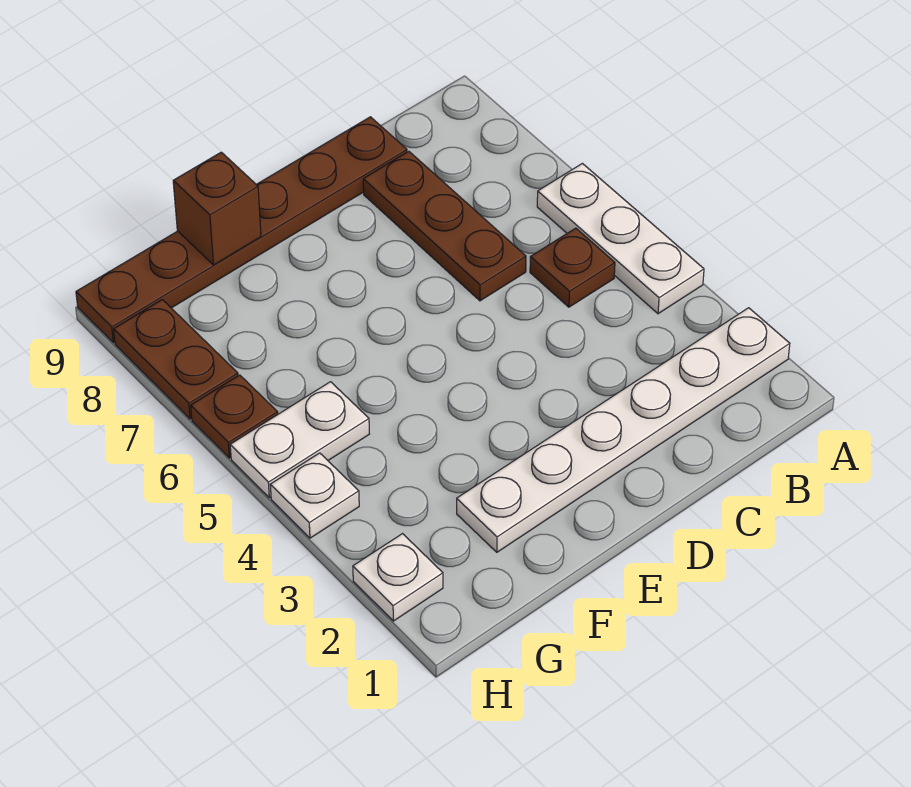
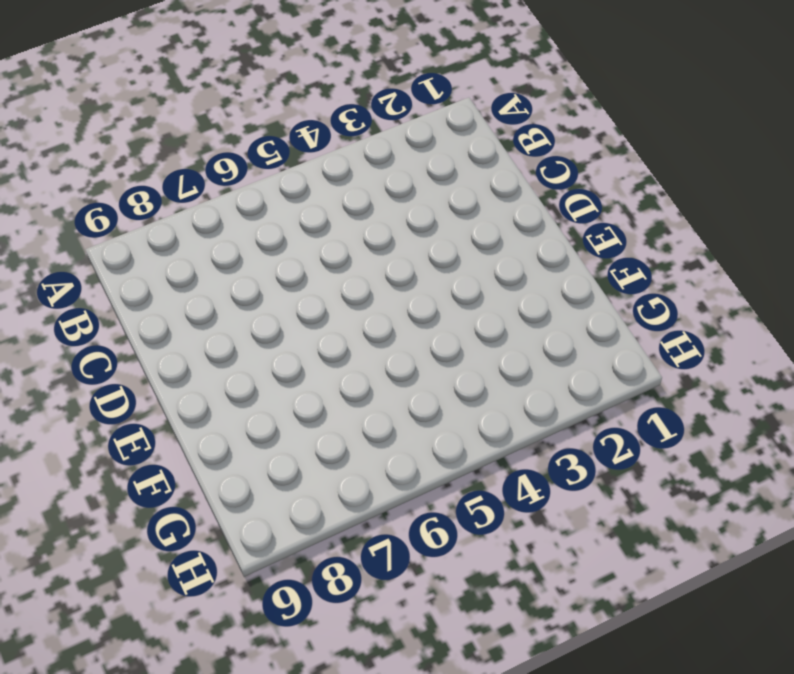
none -> white plate A2:F2 level 1
none -> white plate A4:A6 level 1

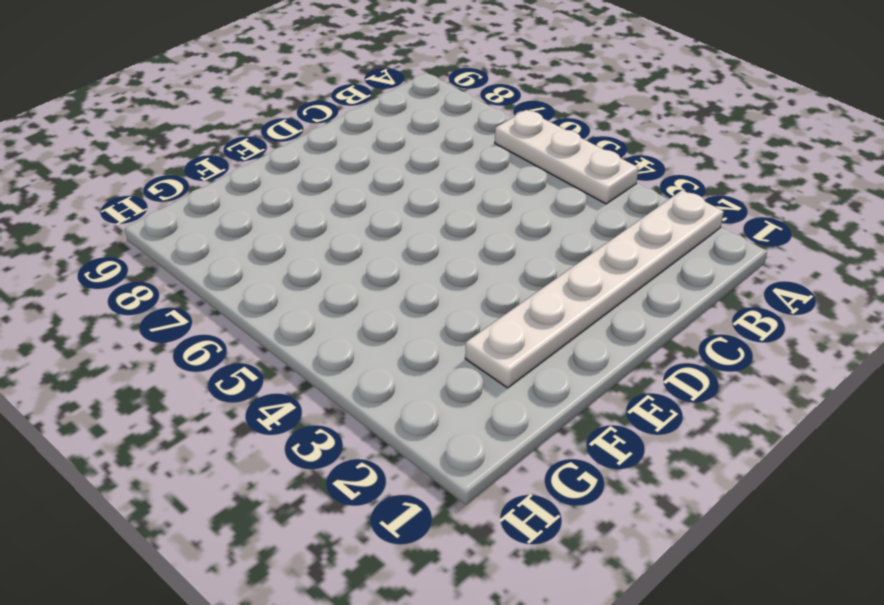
none -> brown plate B5 level 1
none -> brown plate C6:C8 level 1

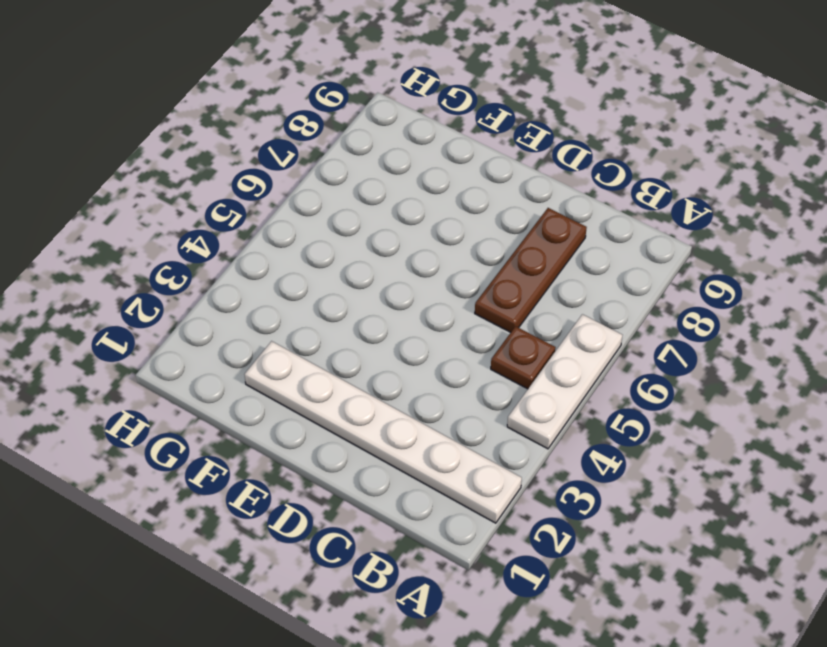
none -> brown plate C9:H9 level 1
none -> white plate G5:H5 level 1

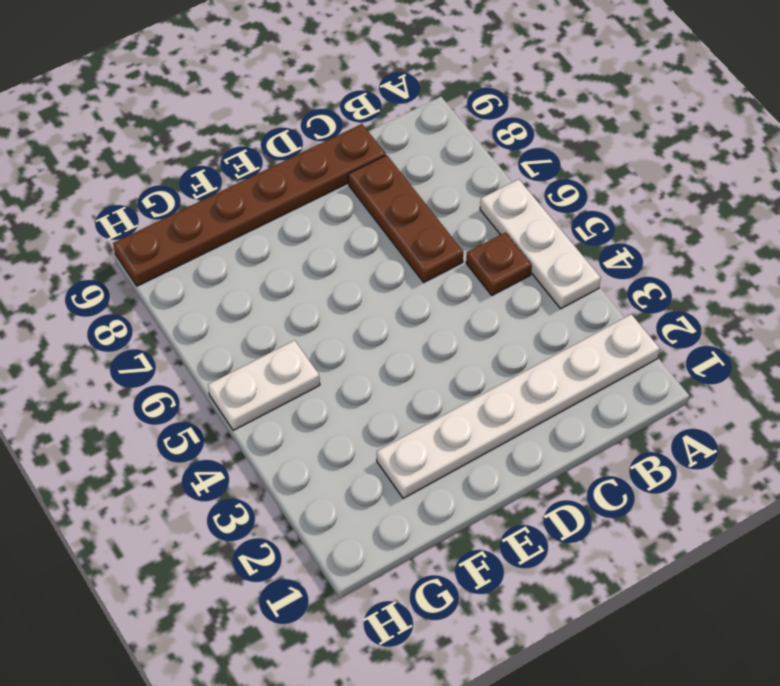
none -> white plate H2 level 1
none -> white plate H4 level 1

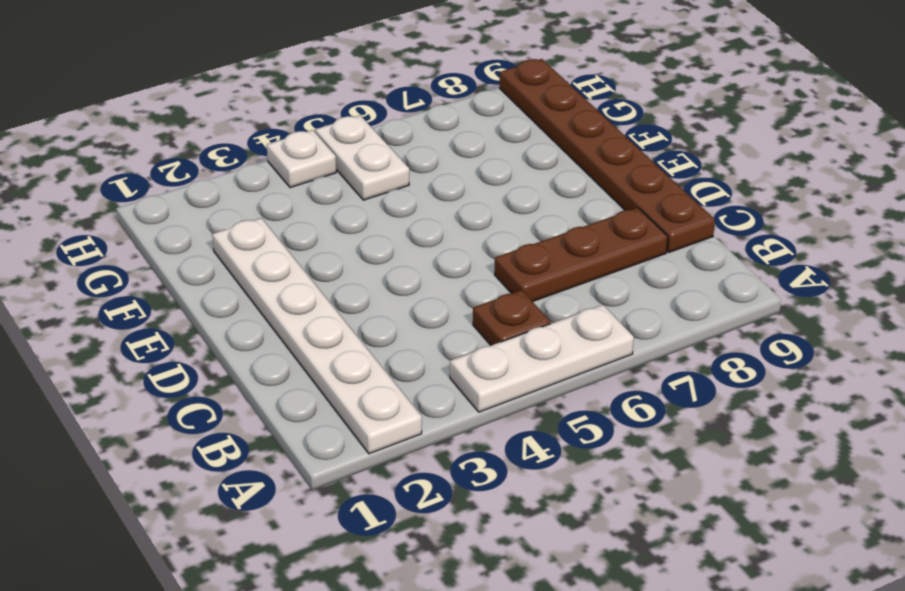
none -> white plate H2 level 1
none -> brown plate H6 level 1

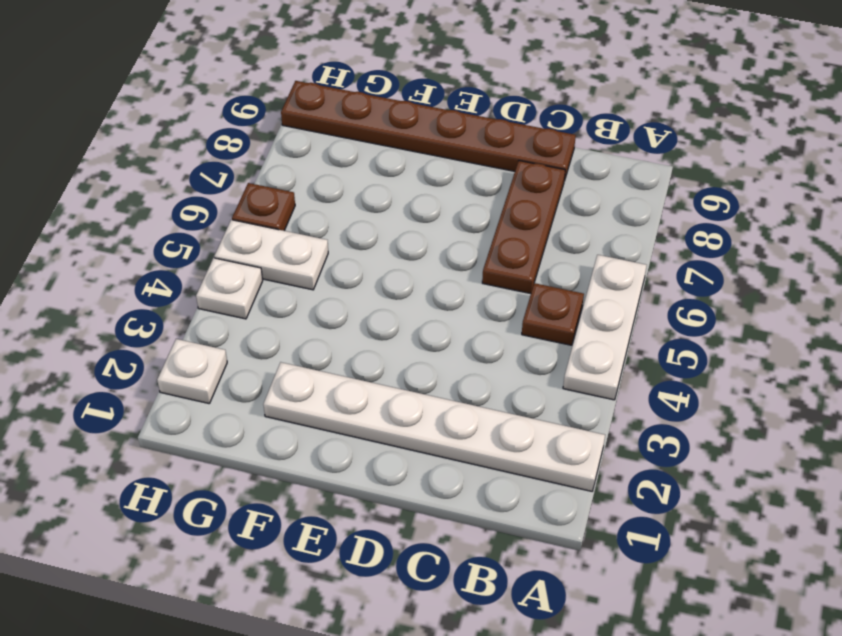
none -> brown plate H7:H8 level 1
none -> brown brick F9 level 2

